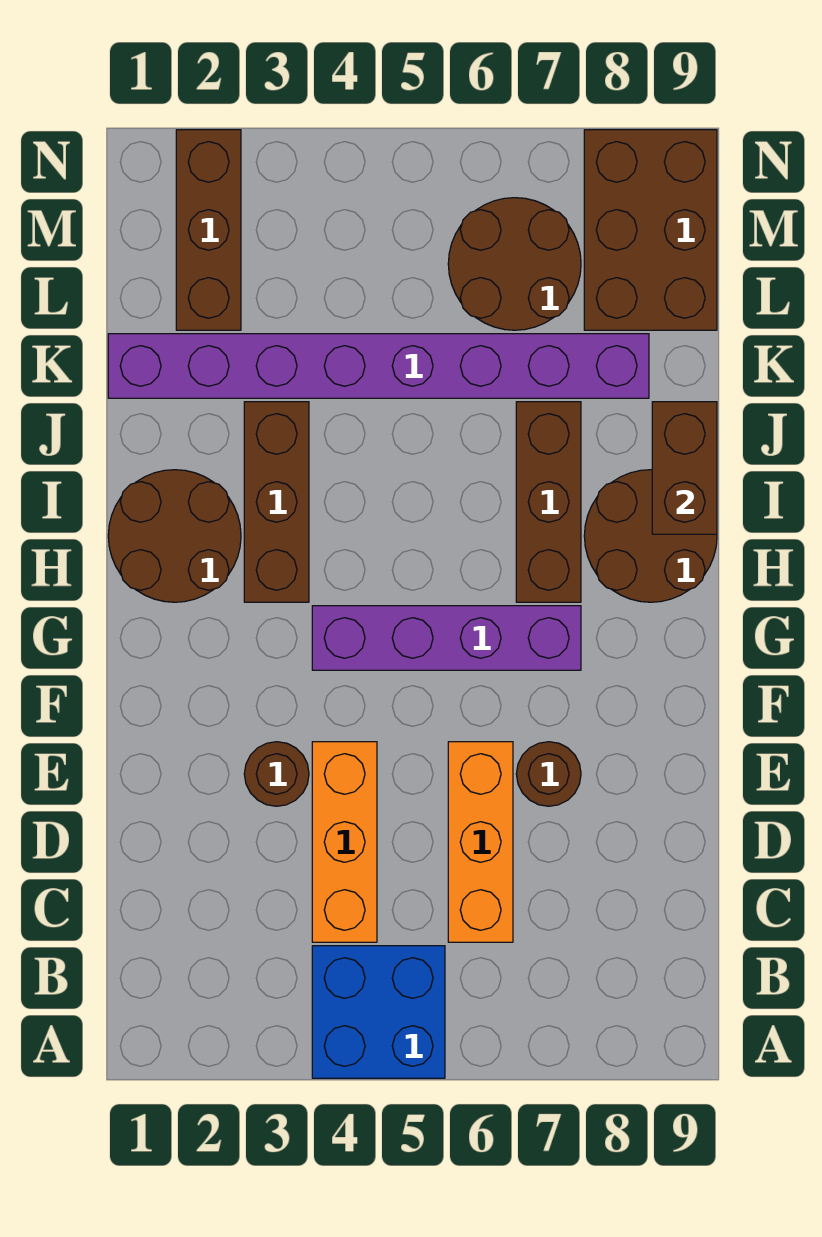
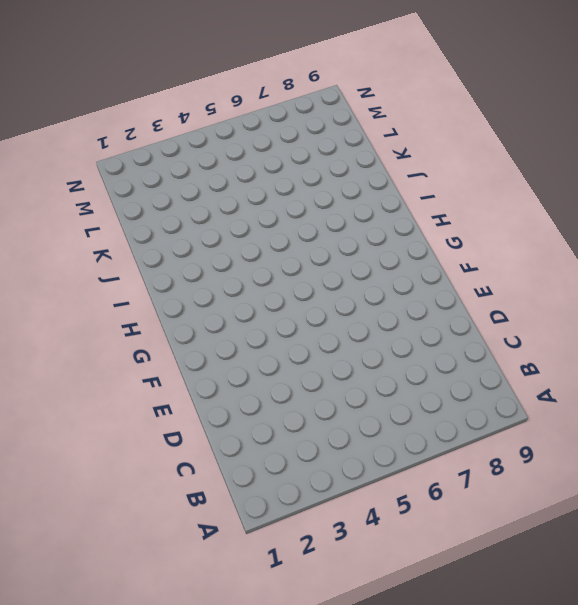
none -> blue brick A4:B5 level 1
none -> orange brick C4:E4 level 1
none -> orange brick C6:E6 level 1

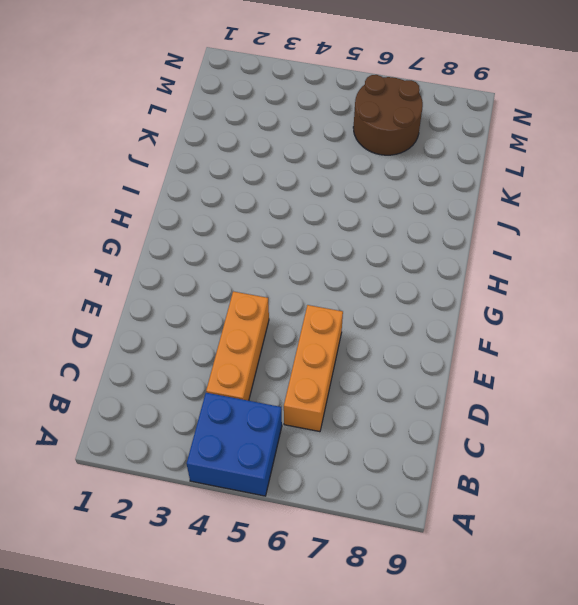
none -> brown round brick E3 level 1
none -> brown round brick E7 level 1
none -> purple brick G4:G7 level 1

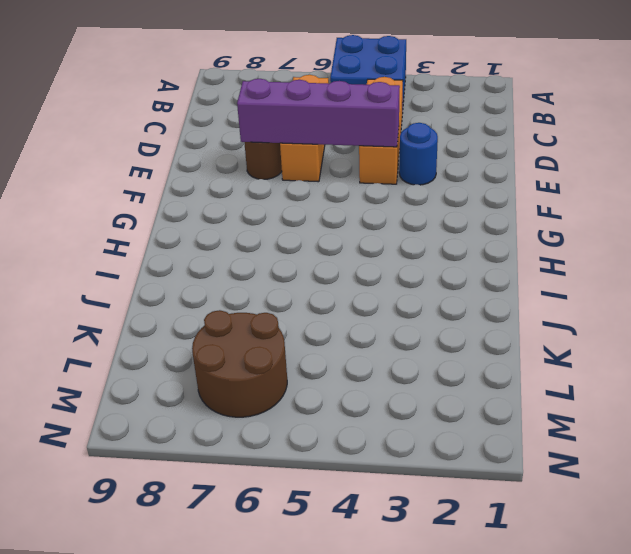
blue round brick E3 level 1 -> brown round brick E3 level 1
purple brick E4:E7 level 2 -> purple brick G4:G7 level 1
none -> brown round brick H1:I2 level 1
none -> brown brick H3:J3 level 1
none -> brown brick H7:J7 level 1

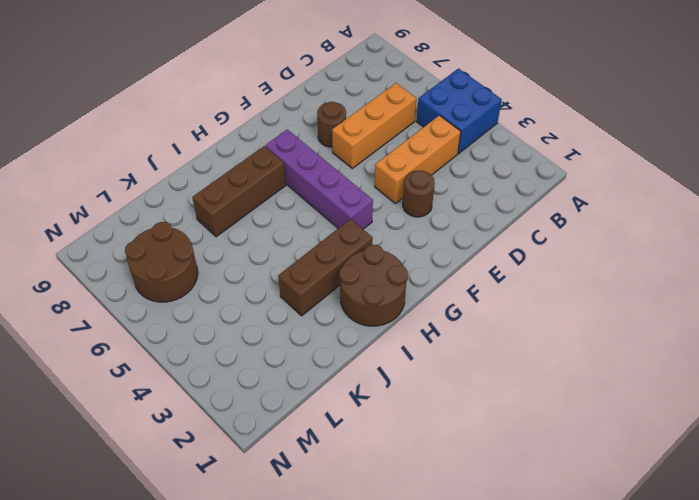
none -> brown round brick H8:I9 level 1
none -> purple brick K1:K8 level 1
none -> brown brick L2:N2 level 1

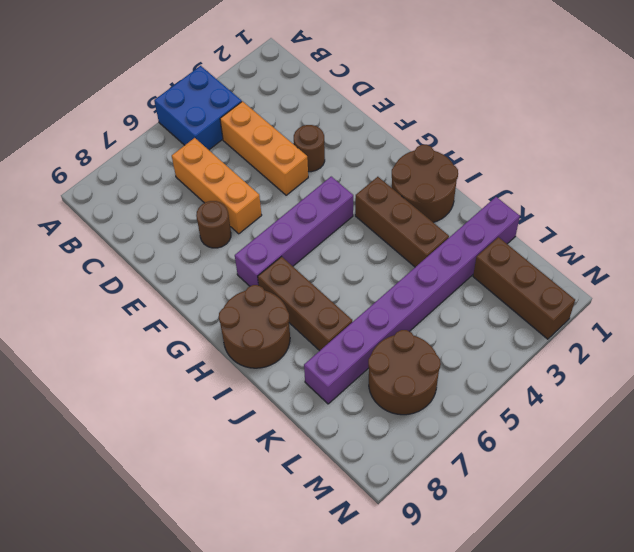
none -> brown brick L8:N9 level 1
none -> brown brick I9:J9 level 2

